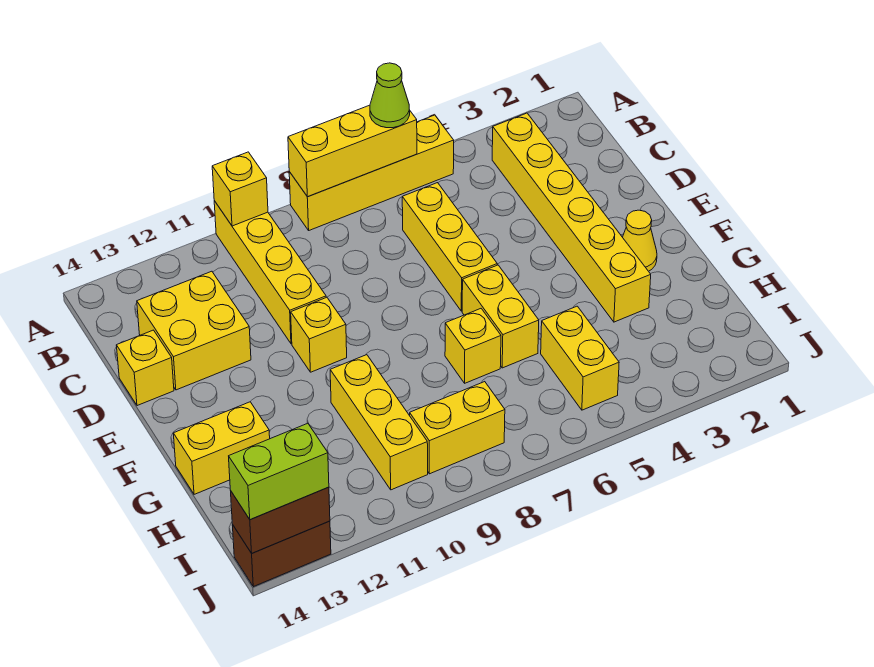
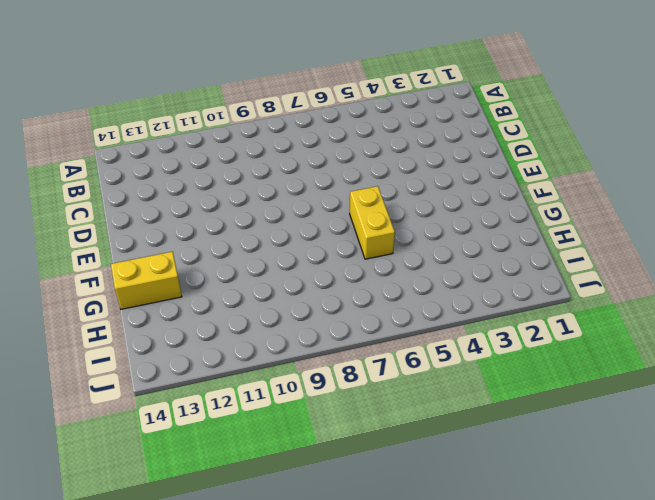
none -> yellow brick A5:A8 level 1
none -> yellow brick A10:D10 level 1
none -> yellow brick B3:G3 level 1

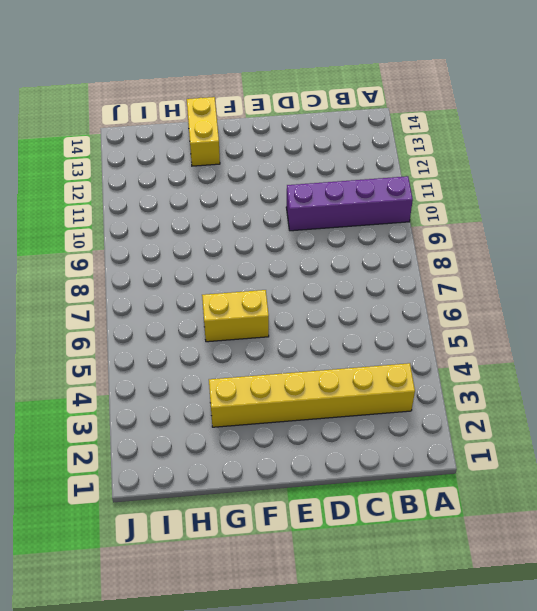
purple brick A10:D10 level 1 -> yellow brick A10:D10 level 1
none -> yellow brick A5:A8 level 1
none -> yellow brick C6:E6 level 1
none -> yellow brick C12:D13 level 1

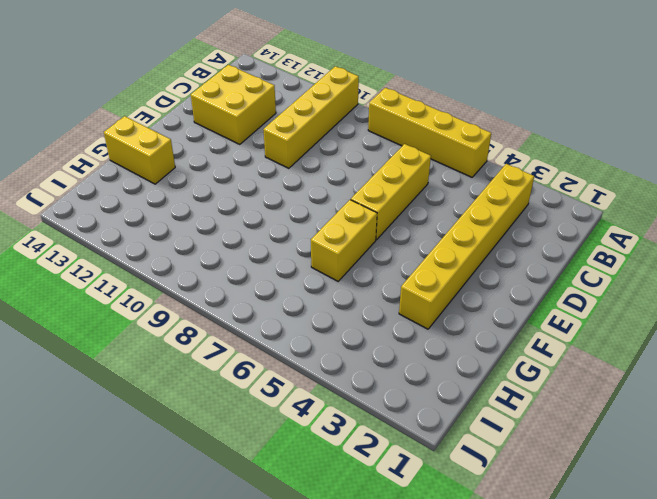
none -> yellow brick D14 level 1
none -> yellow brick E10 level 1
none -> yellow cone F2 level 1

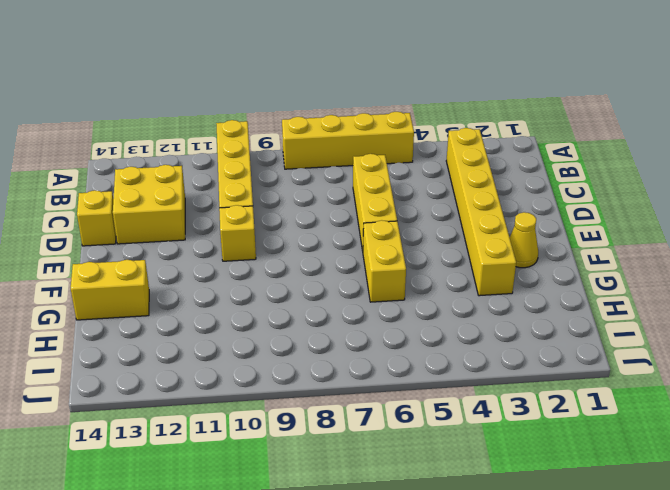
none -> yellow brick G7 level 1
none -> yellow brick G10:I10 level 1
none -> yellow brick H5:I5 level 1

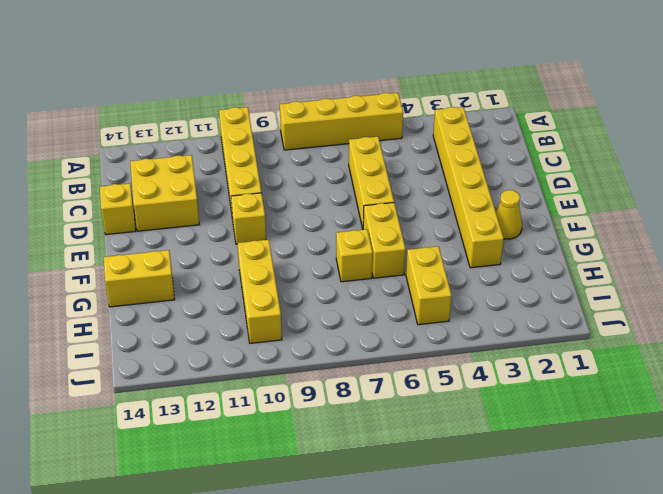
none -> yellow brick I8:I9 level 1
none -> brown brick J13:J14 level 1
none -> yellow brick A6:A8 level 2

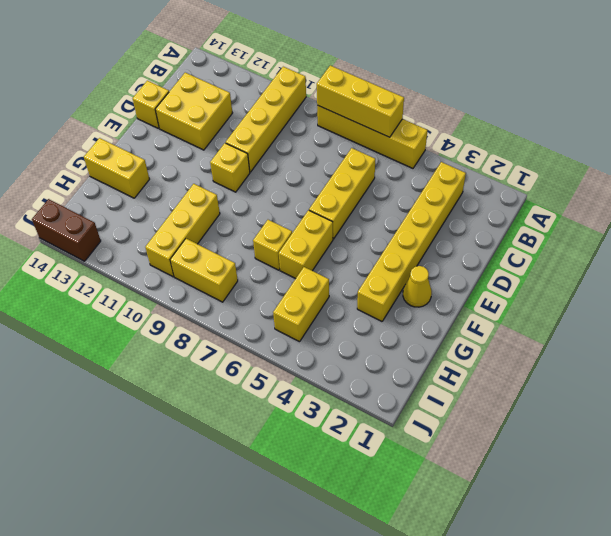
none -> yellow brick A10 level 2
none -> brown brick J13:J14 level 2
none -> lime cone A6 level 3

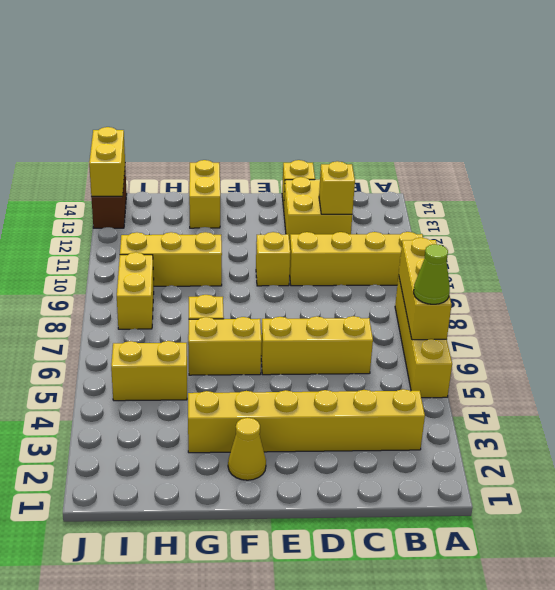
yellow brick C12 level 2 -> yellow brick A10 level 2
yellow brick J13:J14 level 2 -> brown brick J13:J14 level 2
none -> lime brick J13:J14 level 3

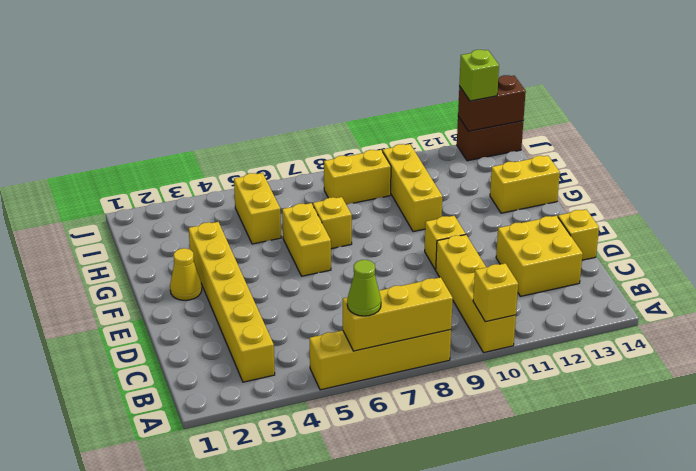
lime brick J13 level 3 -> lime brick J13:J14 level 3
none -> yellow brick C6:E6 level 1

